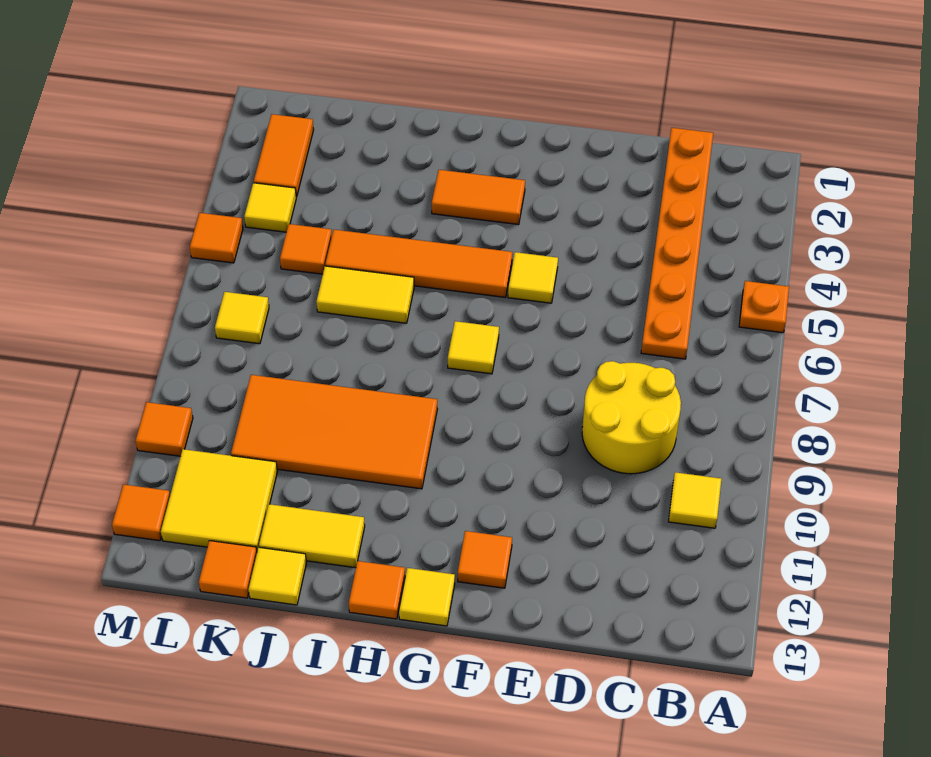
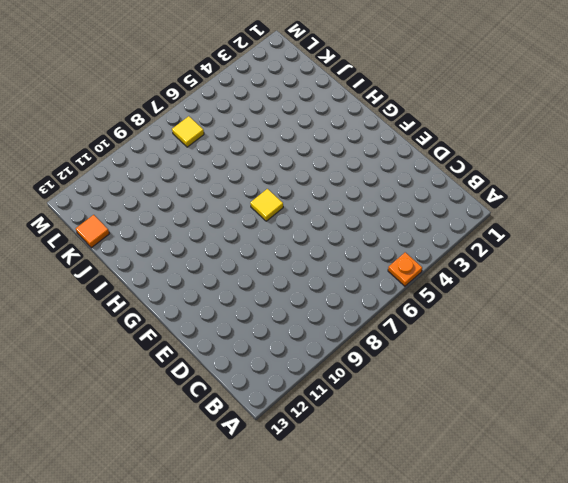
none -> yellow tile B10 level 1
none -> orange plate C1:C6 level 1
none -> yellow round brick C8:D9 level 1

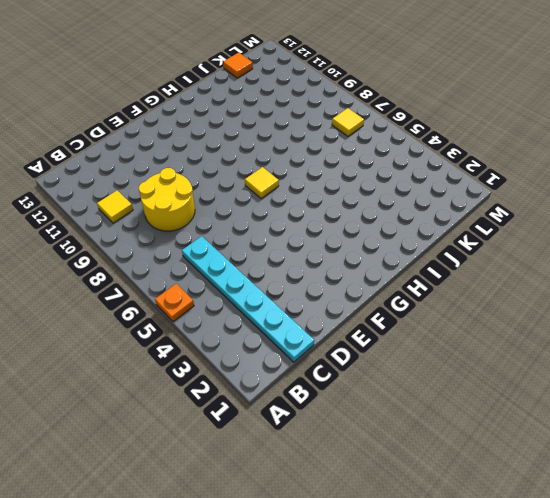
cyan plate C1:C6 level 1 -> orange plate C1:C6 level 1
none -> yellow tile F5 level 1
none -> orange tile F12 level 1
none -> orange tile G3:H3 level 1

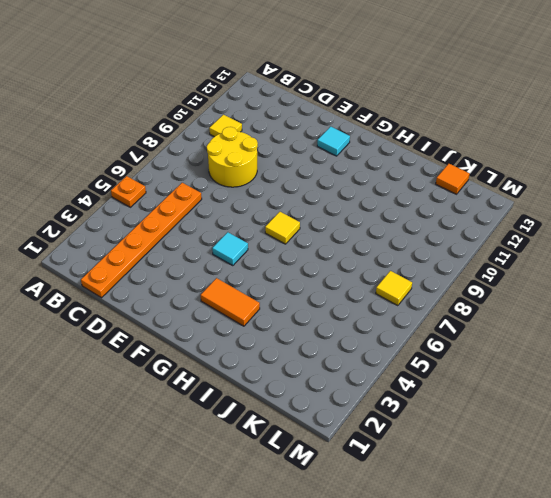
cyan tile F5 level 1 -> yellow tile F5 level 1
cyan tile F12 level 1 -> orange tile F12 level 1
none -> orange tile G5:J5 level 1
none -> yellow tile G13 level 1
none -> orange tile H9:K10 level 1

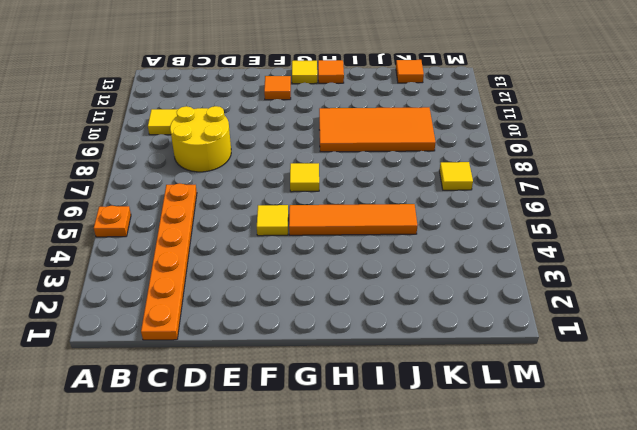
none -> orange tile G3:H3 level 1
none -> yellow tile I6:J6 level 1
none -> yellow tile I12:J12 level 1

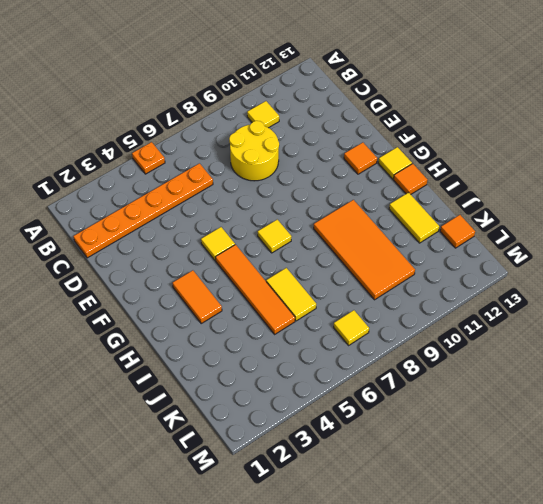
none -> yellow tile J13 level 1
none -> orange tile K5 level 1
none -> yellow tile K11:L12 level 1

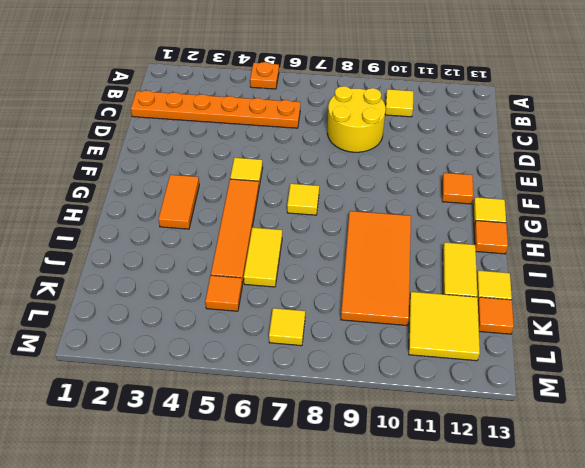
none -> orange tile L2:L3 level 1
none -> yellow tile L4 level 1
none -> orange tile M5 level 1

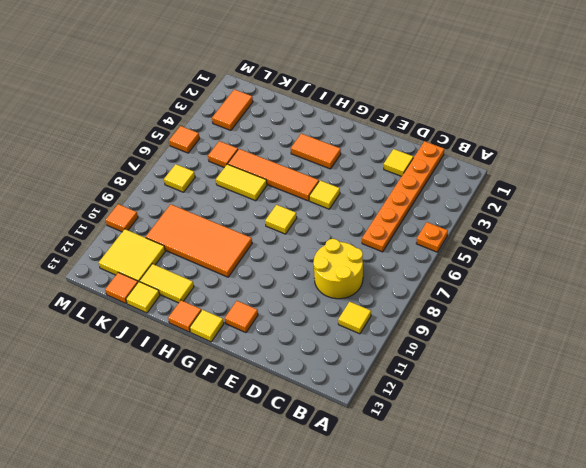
yellow tile D2 level 1 -> yellow tile L4 level 1
none -> orange tile M12 level 1

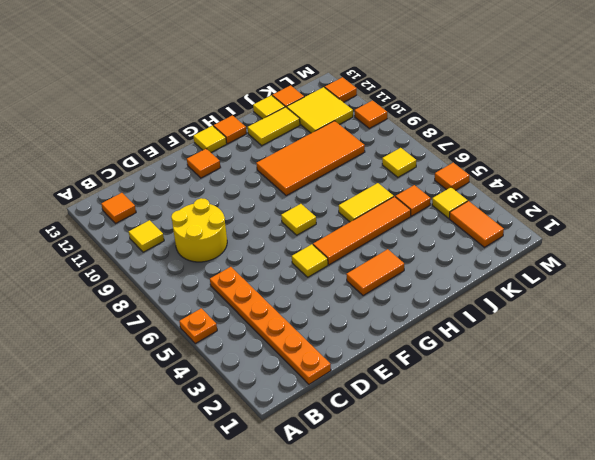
orange tile B12 level 1 -> none

